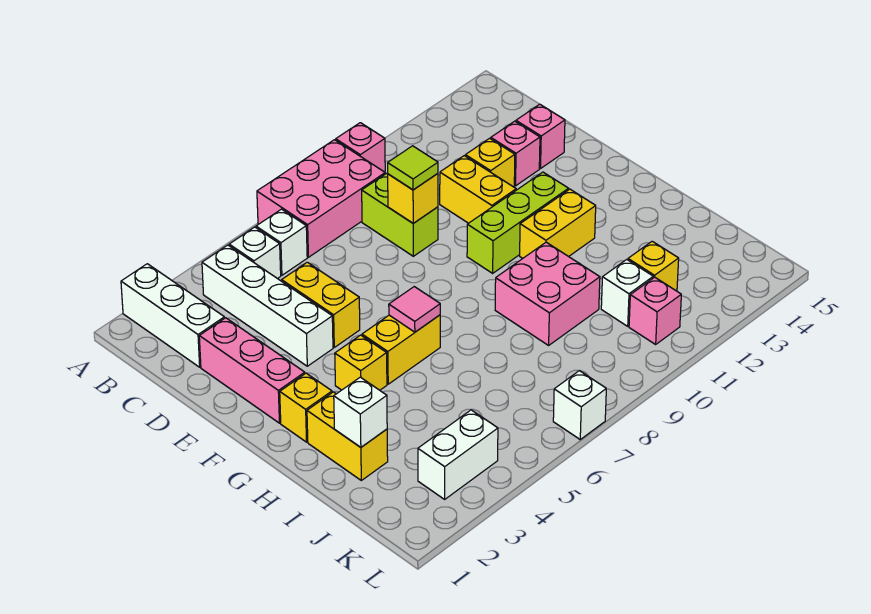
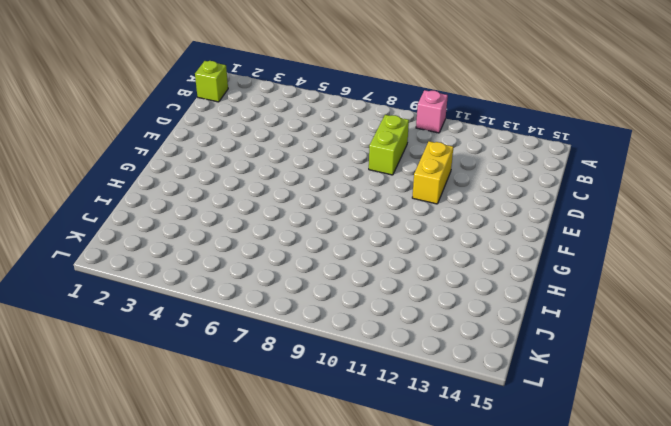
lime brick B1 level 1 -> none
none -> white brick A2:C2 level 1
none -> pink brick A7:B9 level 1
none -> white brick B4:E4 level 1

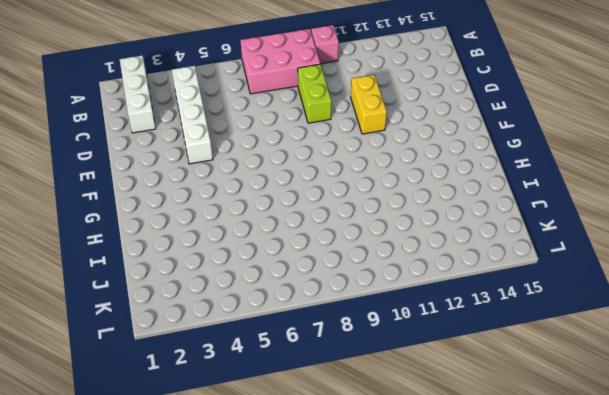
none -> white brick B5 level 1
none -> white brick B6 level 1
none -> pink brick D2:F2 level 1

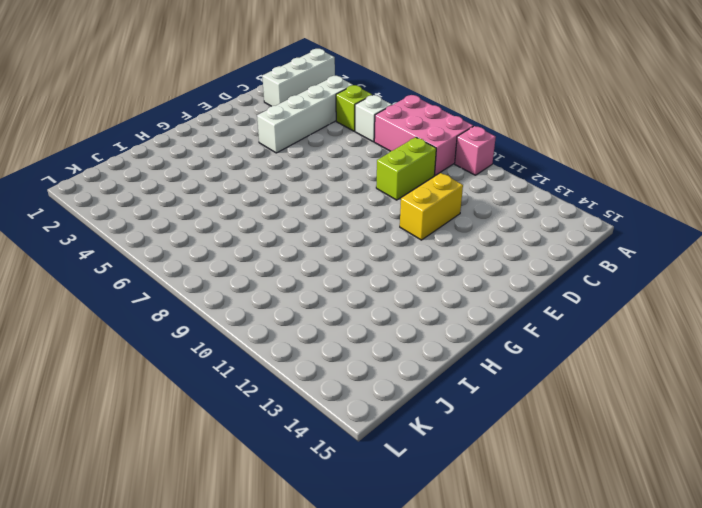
lime brick B5 level 1 -> white brick B5 level 1
none -> pink brick D2:F2 level 1
none -> yellow brick D5:E5 level 1
none -> yellow brick D12 level 1

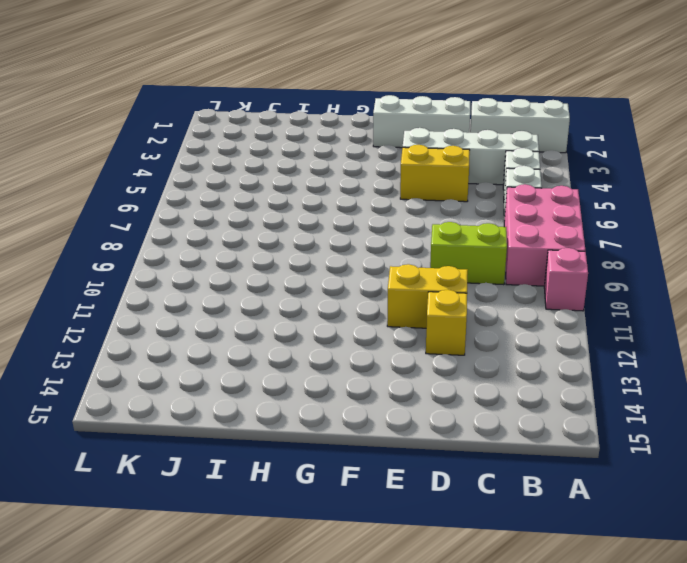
white brick D2:F2 level 1 -> pink brick D2:F2 level 1
none -> pink brick D13 level 1
none -> pink brick D14 level 1
none -> lime brick F10:F12 level 1

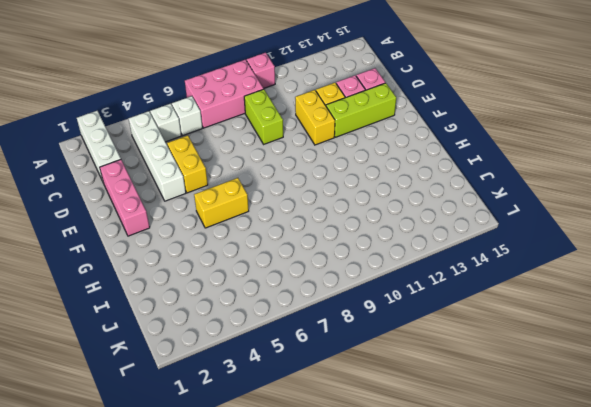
lime brick E12:E14 level 1 -> lime brick F10:F12 level 1
none -> yellow brick G2 level 1
none -> yellow brick G4 level 1
none -> yellow brick G11:G12 level 1

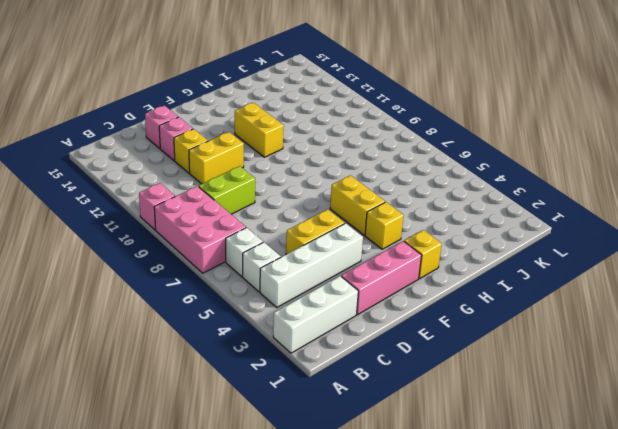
none -> lime brick F10:F12 level 1
none -> yellow brick H2:I2 level 1
none -> pink brick H9:I10 level 1

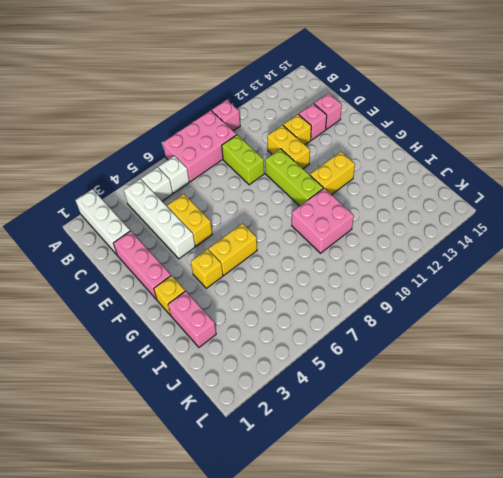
lime brick E10:G10 level 1 -> lime brick F10:F12 level 1
pink brick H2:I2 level 1 -> yellow brick H2:I2 level 1
none -> white brick J11 level 1
none -> yellow brick J12 level 1
none -> white brick K3:K4 level 1

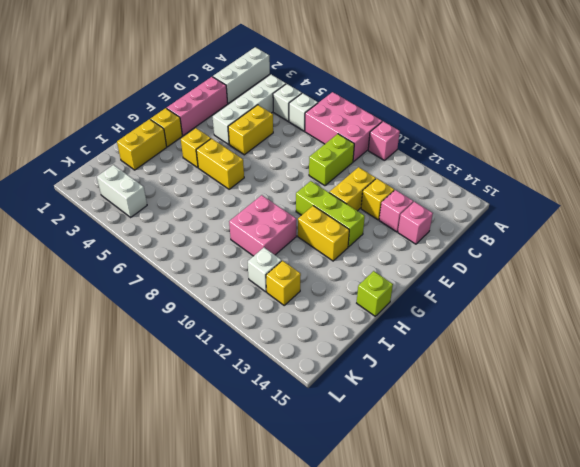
lime brick H15 level 1 -> none
none -> pink brick K11 level 1
none -> white brick L7 level 1
none -> yellow brick D9 level 2

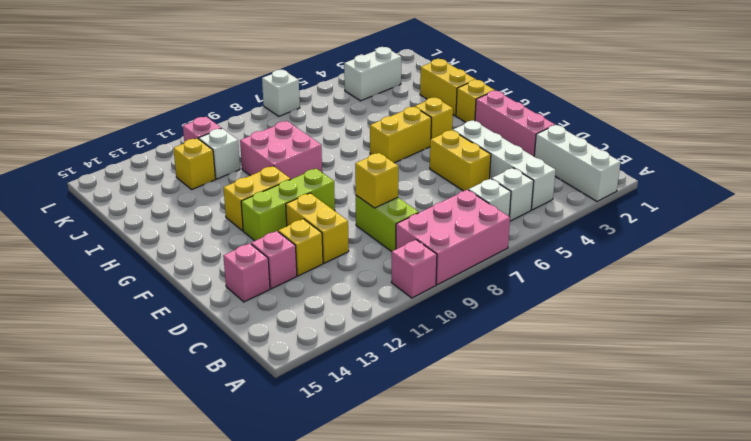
none -> pink tile G6 level 2
none -> white brick I2 level 2
none -> lime tile D9 level 3

